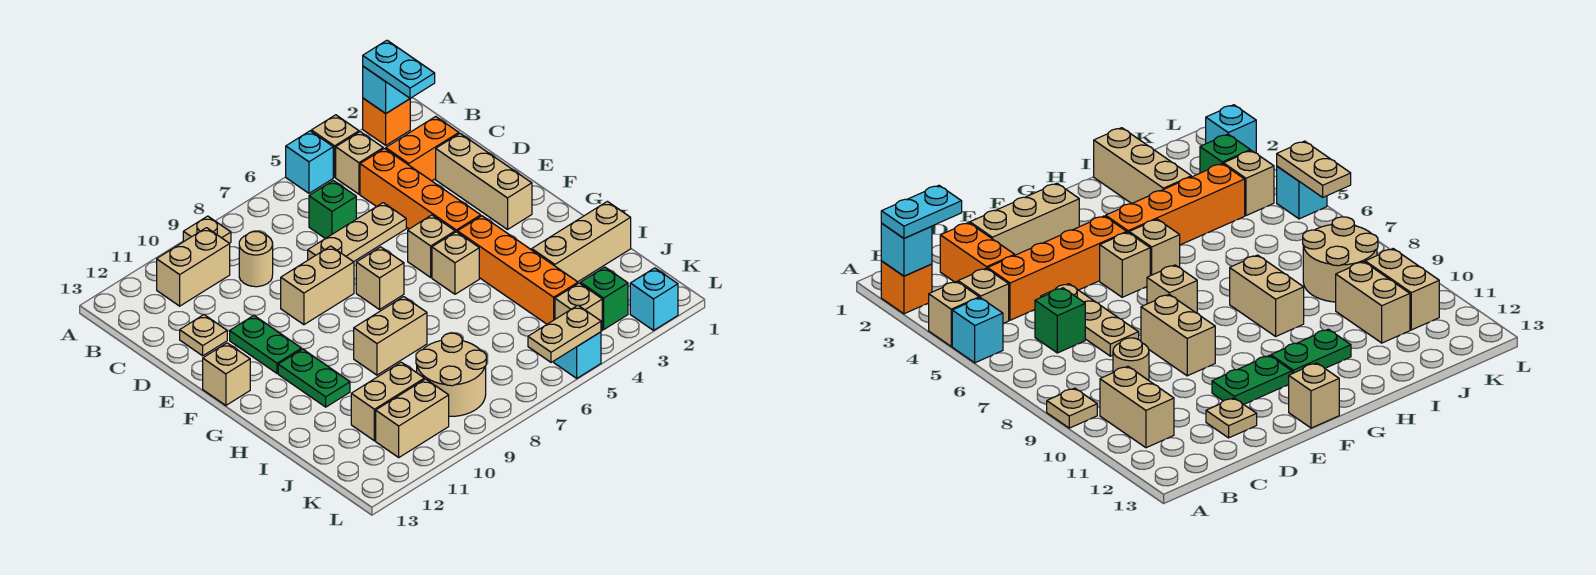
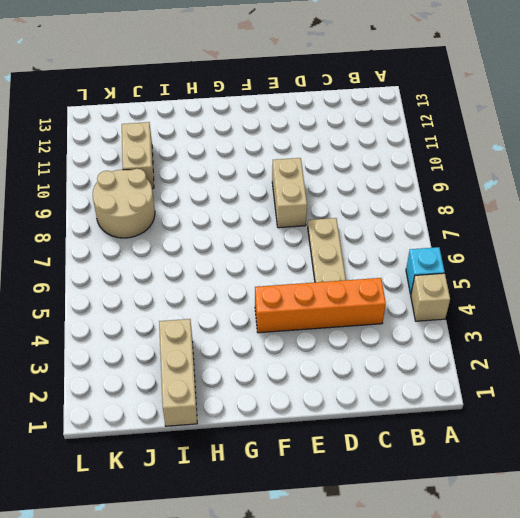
none -> orange brick A2 level 1
none -> tan plate A9 level 1
none -> tan brick B4 level 1
none -> tan brick B10:B11 level 1

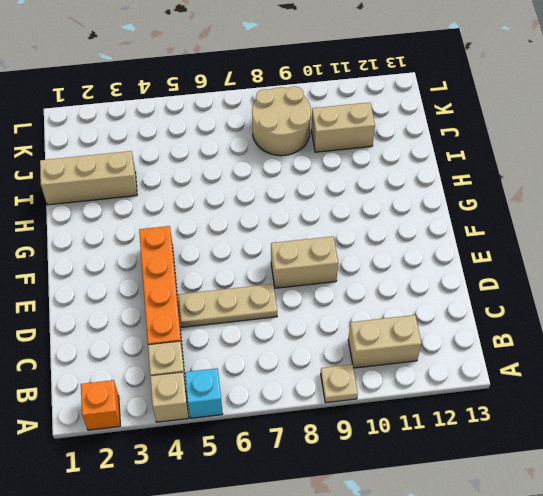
none -> orange brick C2:C3 level 1
none -> green brick C6 level 1
none -> tan round brick C9 level 1
none -> tan brick D2:F2 level 1

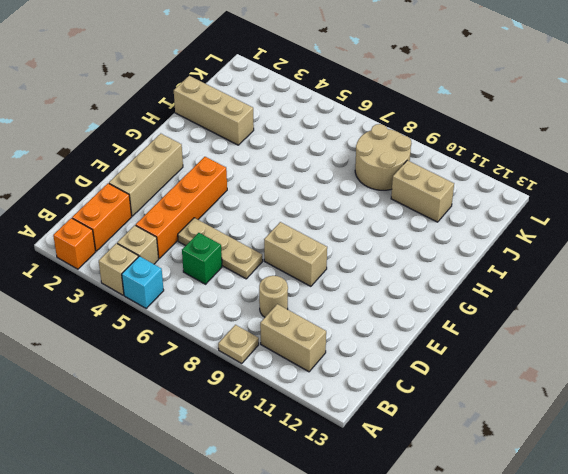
orange brick B2:C2 level 1 -> orange brick C2:C3 level 1
none -> tan plate D12 level 1
none -> green plate E11:F11 level 1
none -> tan brick F5 level 1
none -> tan brick F7 level 1

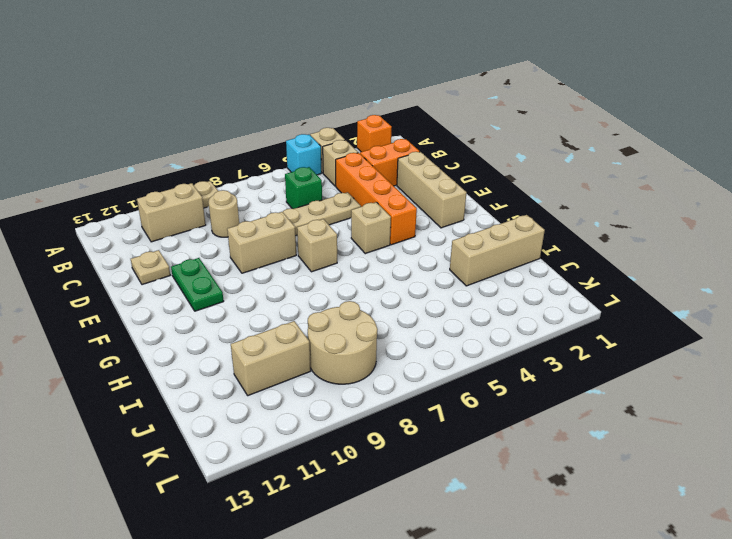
none -> tan brick F13 level 1
none -> orange brick G4:J4 level 1
none -> tan brick G5 level 1
none -> green plate G11:H11 level 1

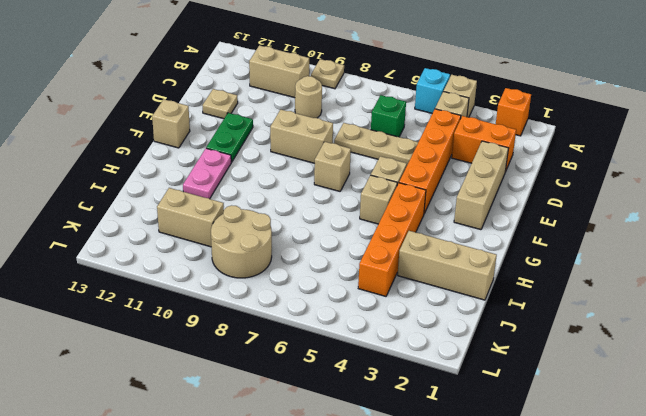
pink plate G11:H11 level 1 -> green plate G11:H11 level 1
none -> tan brick H8:H9 level 1
none -> green brick K3 level 1
none -> tan brick K4 level 1
none -> tan brick K10:K11 level 1

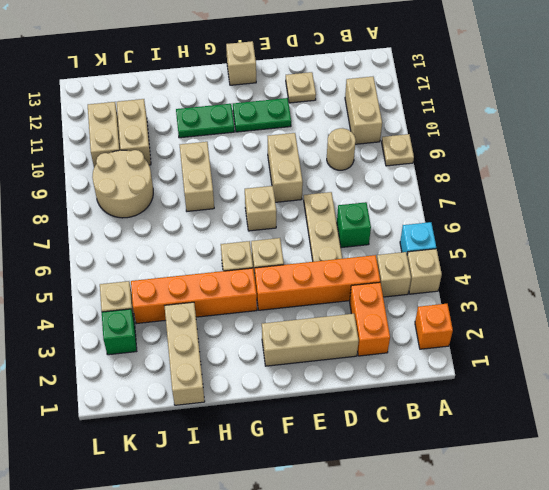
none -> cyan brick L2 level 1
none -> cyan brick L5 level 1
none -> cyan brick A2 level 2
none -> tan plate L5:L6 level 2

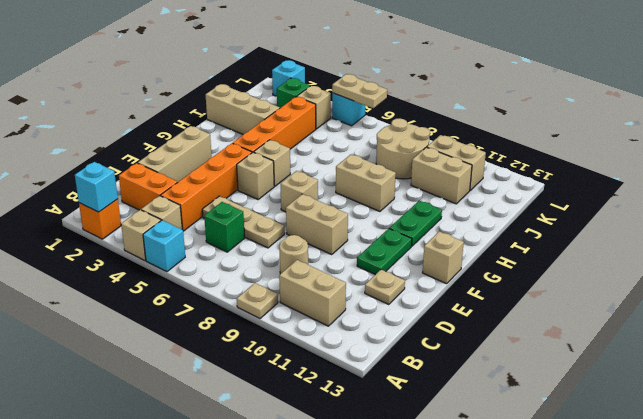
none -> cyan plate A2:B2 level 3

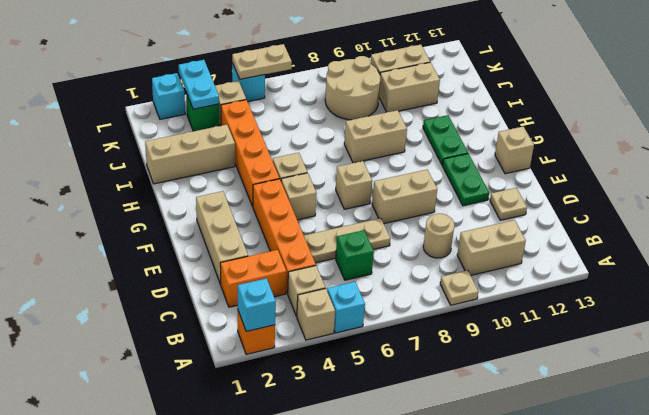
cyan plate K3:L3 level 2 -> cyan plate A2:B2 level 3

